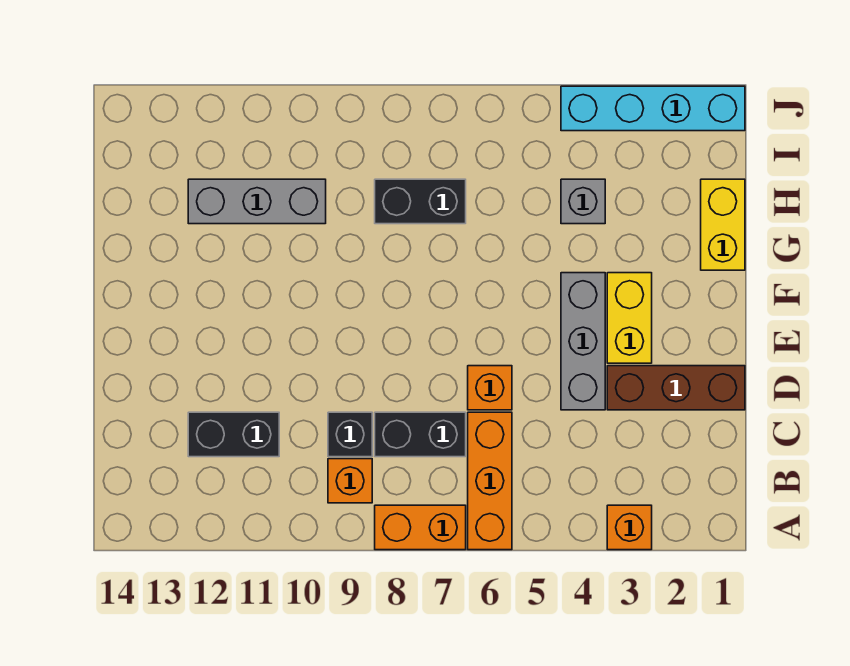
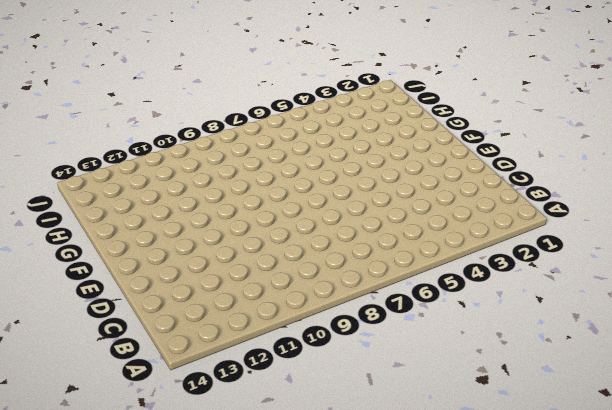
none -> orange brick A3 level 1
none -> orange brick A6:C6 level 1
none -> orange brick A7:A8 level 1

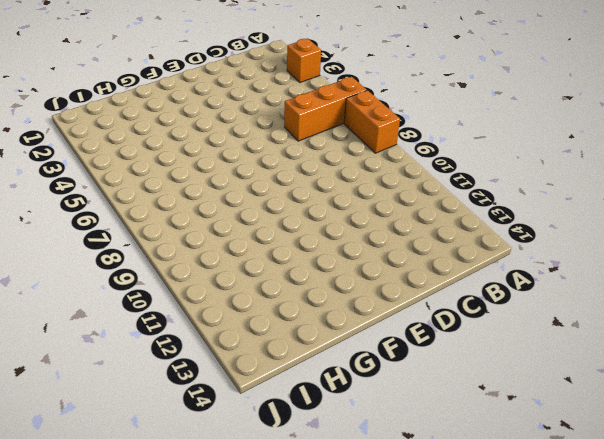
none -> orange brick B9 level 1
none -> black brick C7:C8 level 1
none -> black brick C9 level 1

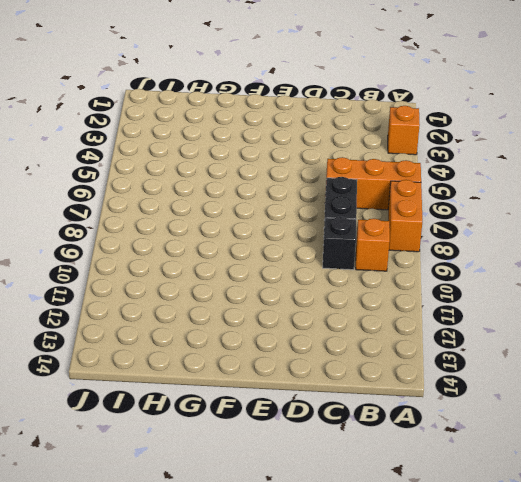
none -> black brick C11:C12 level 1
none -> brown brick D1:D3 level 1
none -> grey brick D4:F4 level 1

